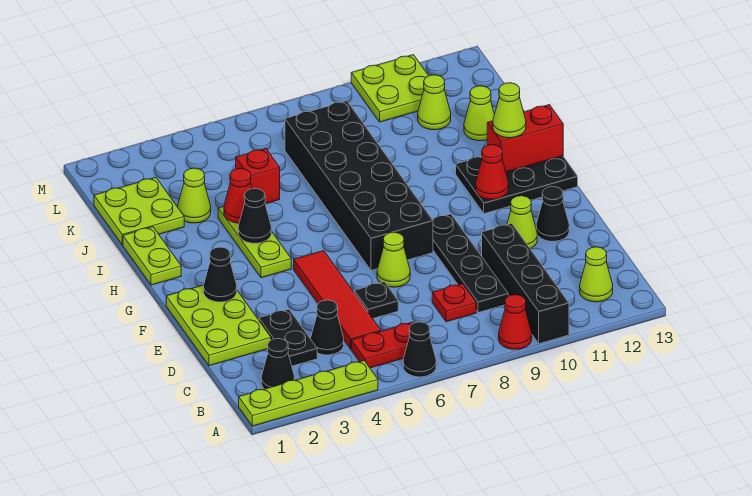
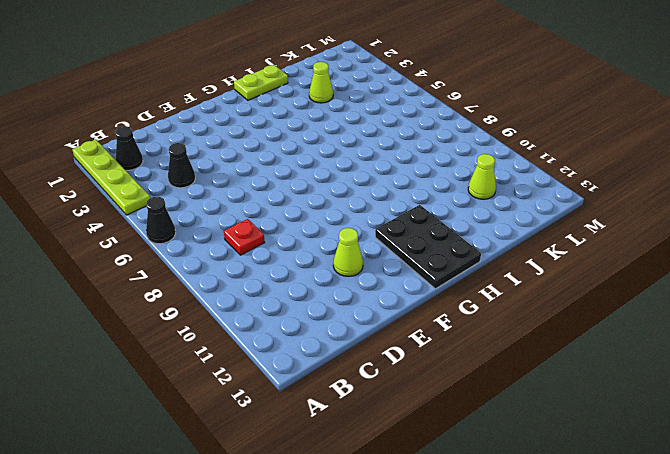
none -> red cone A9 level 1
none -> black brick A10:D10 level 1
none -> red plate B5:B6 level 1
none -> lime cone B12 level 1

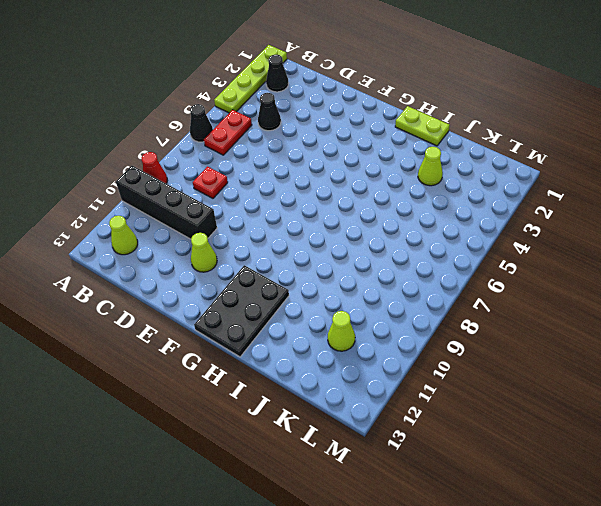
none -> black plate C3:D3 level 1
none -> red tile C5:F5 level 1
none -> black plate C9:F9 level 1
none -> lime plate D1:F2 level 1

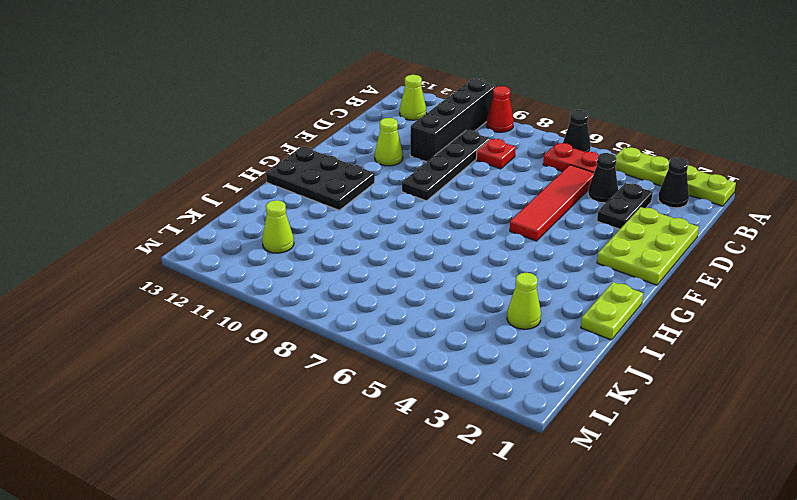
none -> black plate D6 level 1
none -> lime cone E7 level 1
none -> black cone E12 level 1
none -> black brick F7:K8 level 1

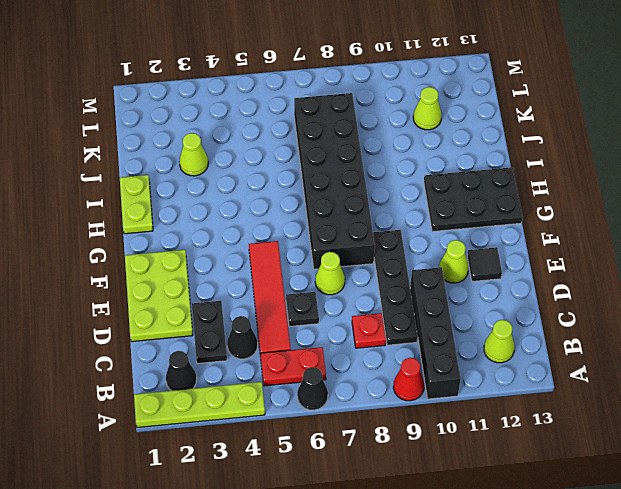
black tile E12 level 1 -> black cone E12 level 1
none -> lime plate G4:I4 level 1
none -> lime plate J1:K2 level 1
none -> red brick J5 level 1
none -> lime cone J12 level 1

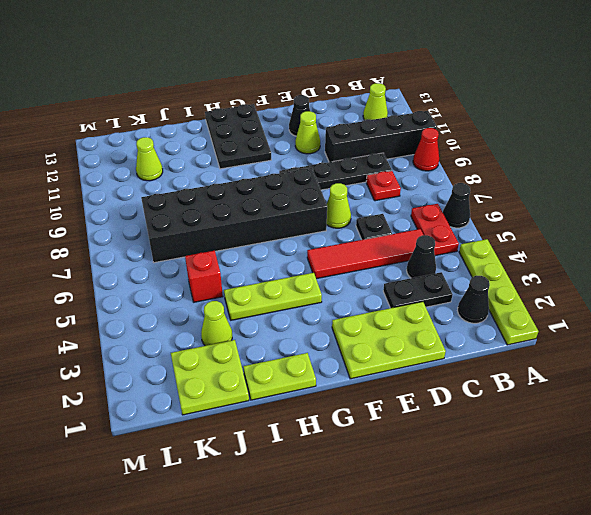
none -> lime cone J12 level 1
none -> lime plate L10:M11 level 1
none -> black cone F2 level 2
none -> red cone G11 level 2

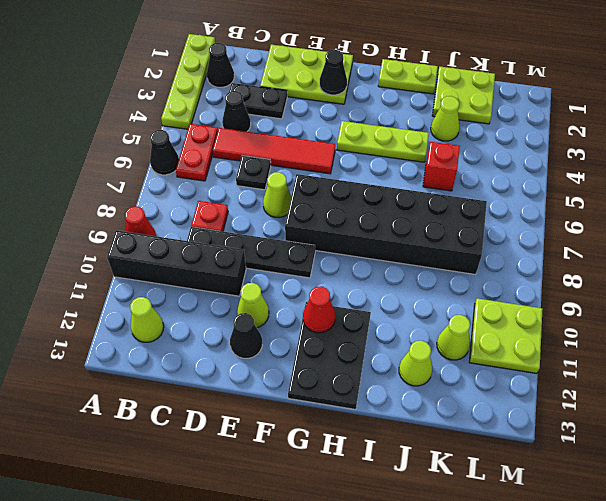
none -> black cone H4 level 2
none -> red brick H12:H13 level 2
none -> red cone I4 level 2
none -> lime cone H12 level 3

